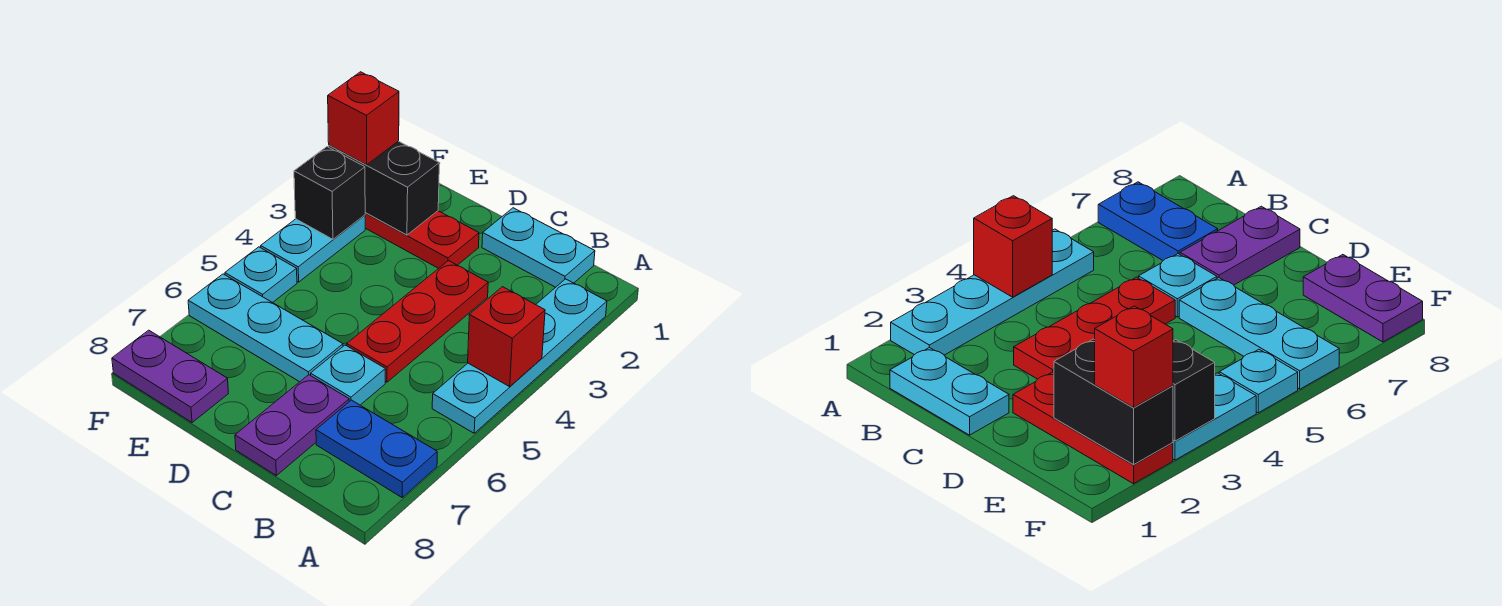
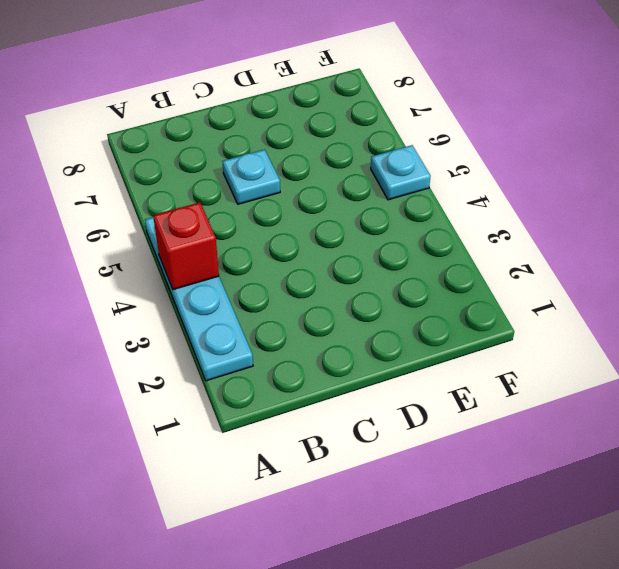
none -> blue plate A7:B7 level 1
none -> cyan plate B1:C1 level 1
none -> red plate C3:C5 level 1

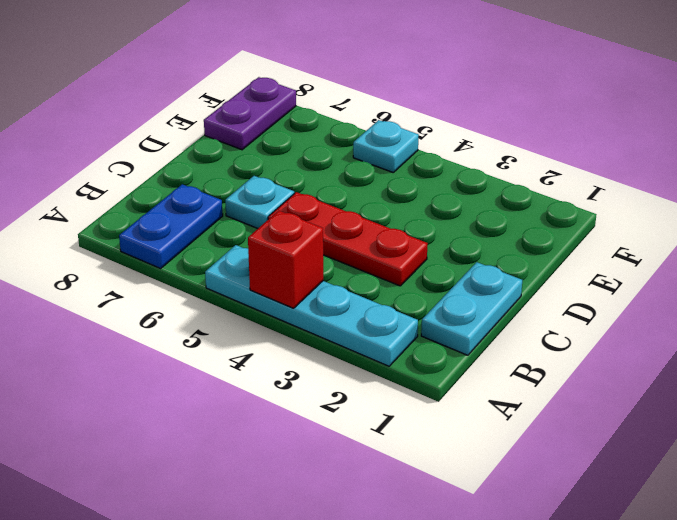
none -> purple plate C7:C8 level 1
none -> red plate D2:F2 level 1
none -> cyan plate D6:F6 level 1

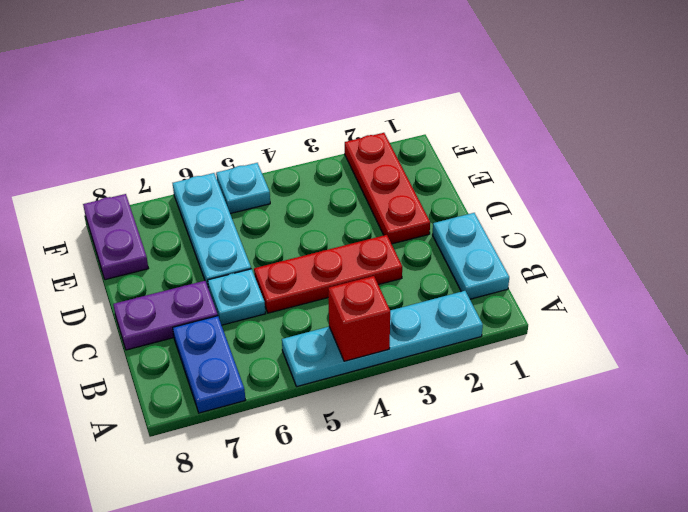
none -> cyan plate F3:F4 level 1
none -> black brick E2:F2 level 2
none -> black brick F3 level 2

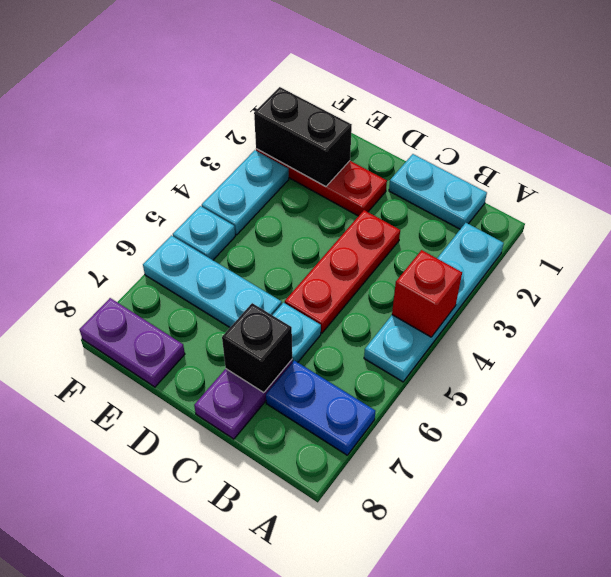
black brick C7 level 2 -> black brick F3 level 2
none -> red brick F2 level 3

